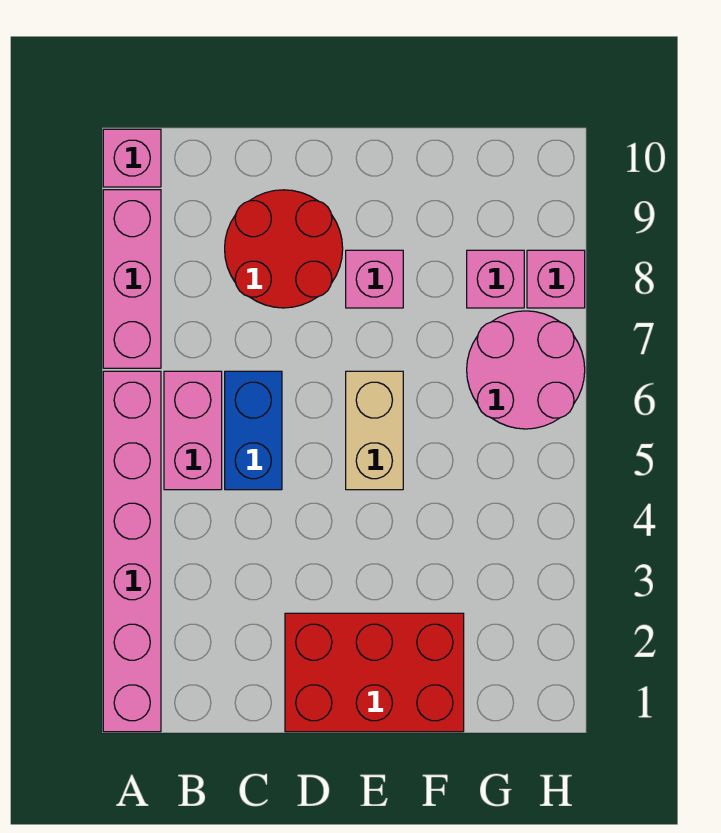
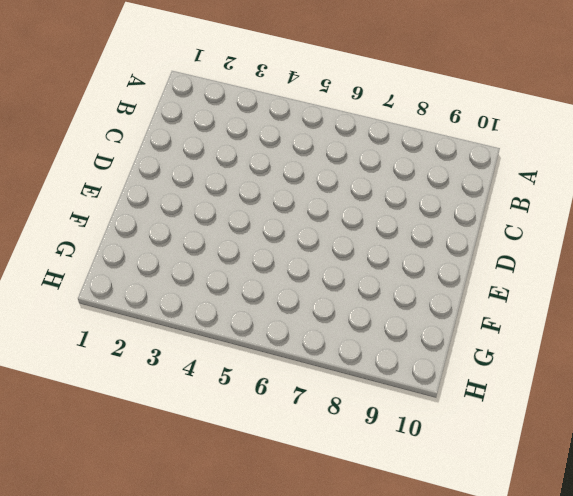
none -> pink brick A1:A6 level 1
none -> pink brick A7:A9 level 1
none -> pink brick A10 level 1

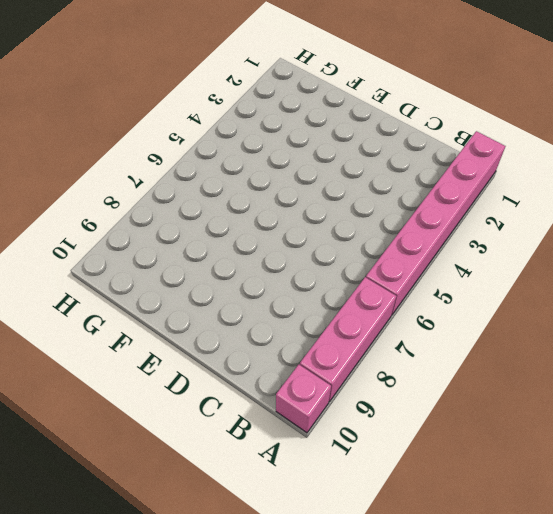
none -> pink brick B5:B6 level 1
none -> blue brick C5:C6 level 1
none -> red round brick C8:D9 level 1

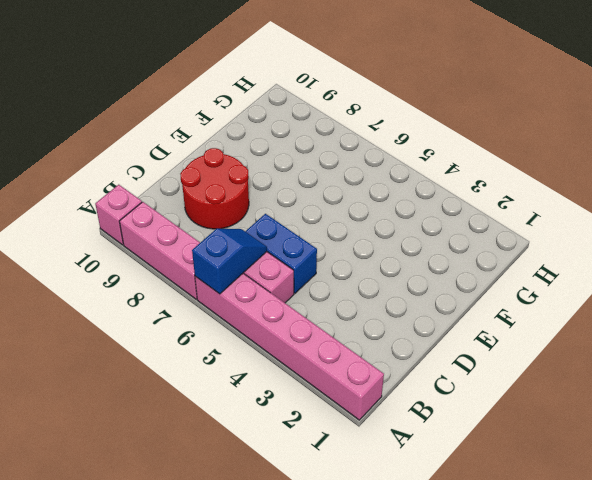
blue slope A6:B6 level 2 top A -> none
none -> red brick D1:F2 level 1
none -> tan brick E5:E6 level 1
none -> pink brick E8 level 1

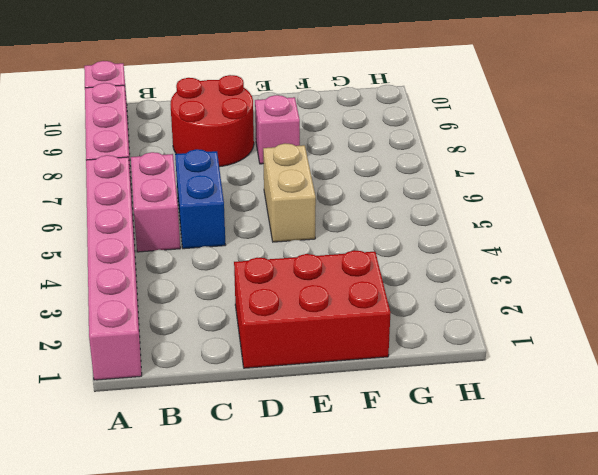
none -> pink round brick G6:H7 level 1
none -> pink brick G8 level 1
none -> pink brick H8 level 1

